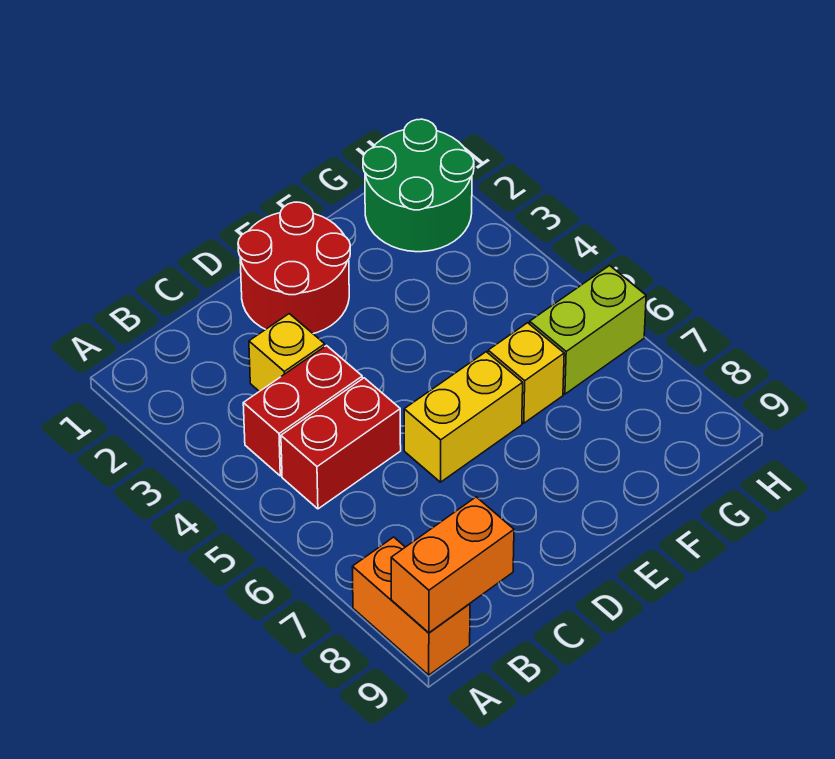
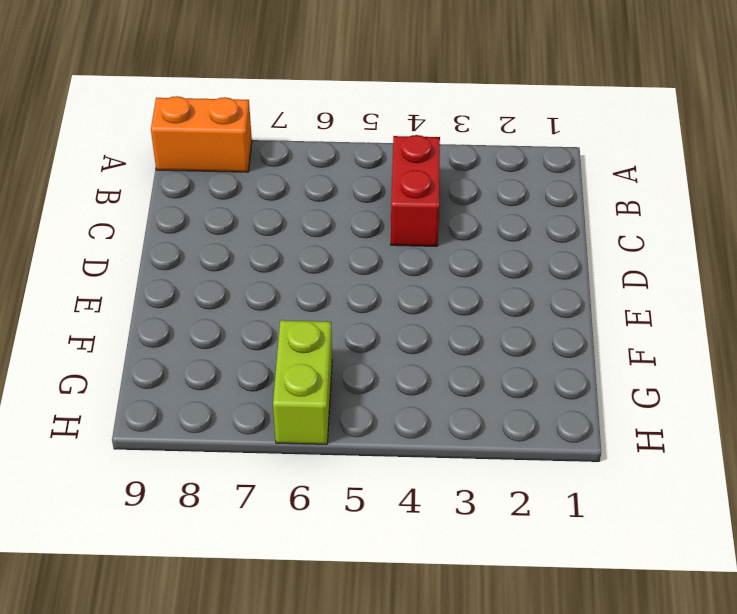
none -> red brick B5:C5 level 1
none -> yellow brick C3 level 1

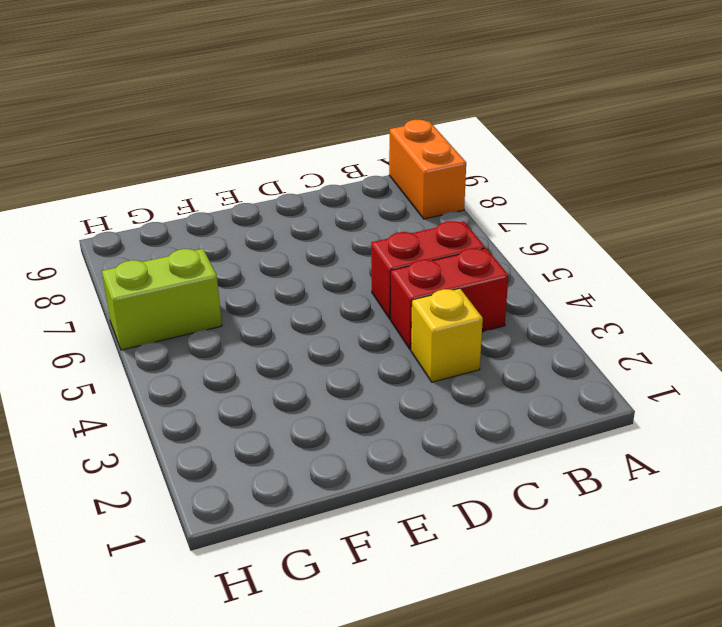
none -> red round brick D1:E2 level 1
none -> yellow brick D6:E6 level 1

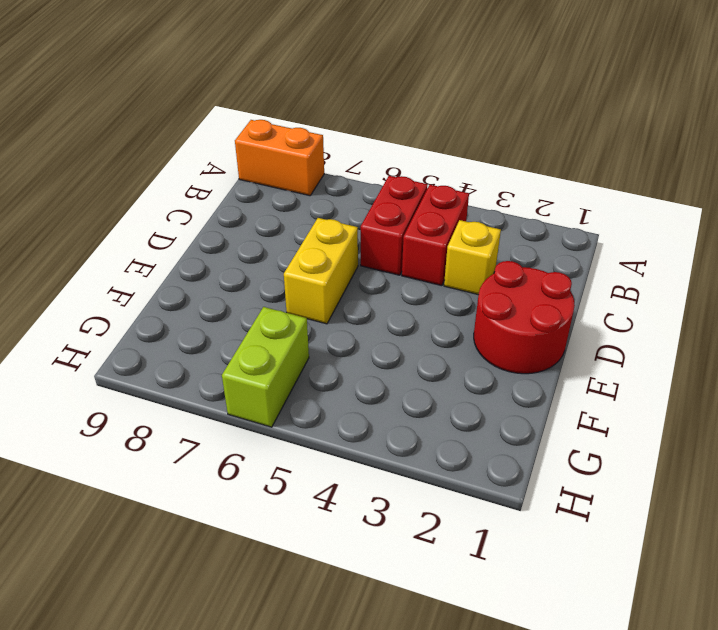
none -> yellow brick F6 level 1
none -> green round brick G1:H2 level 1

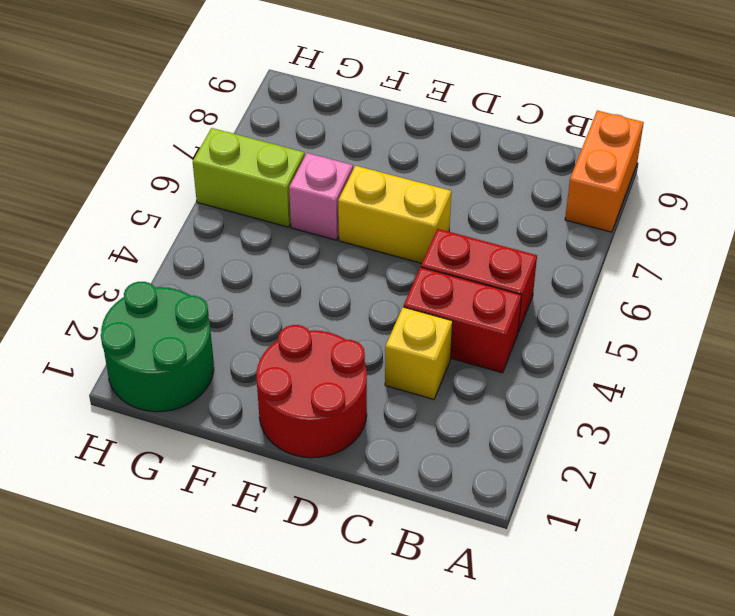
pink brick F6 level 1 -> yellow brick F6 level 1
none -> orange brick A9:B9 level 2

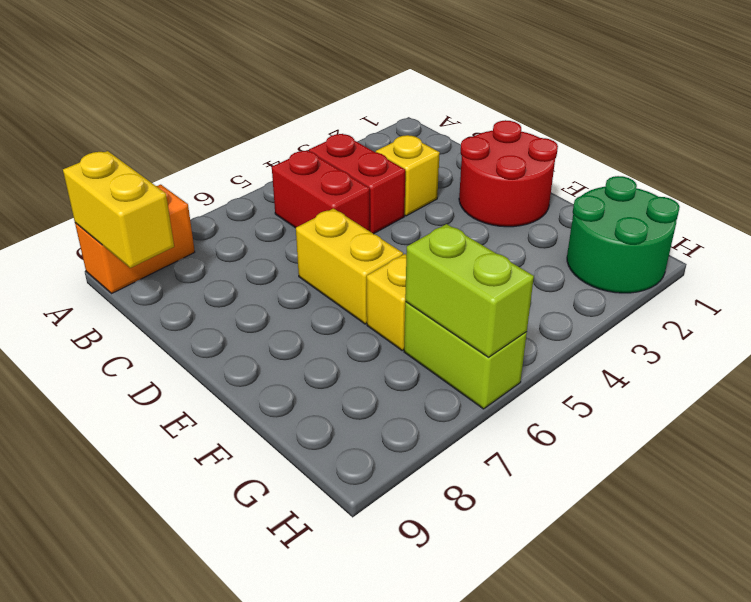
yellow brick A9:B9 level 2 -> orange brick A9:B9 level 2
lime brick G6:H6 level 2 -> none

